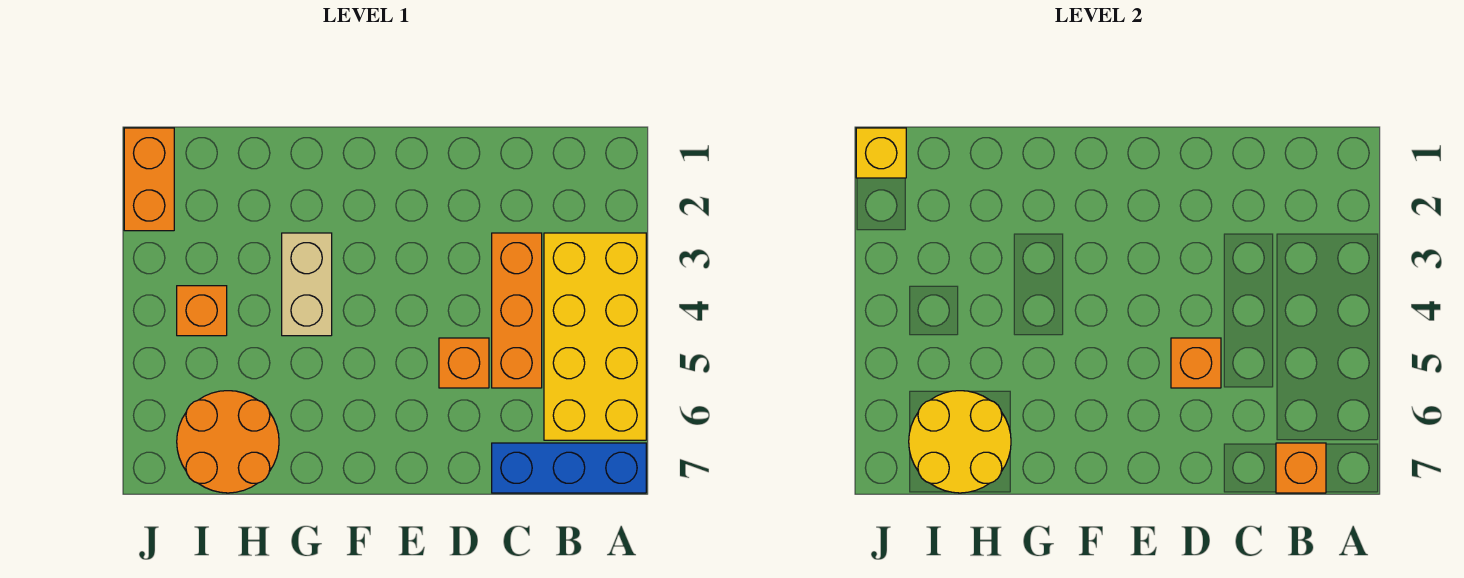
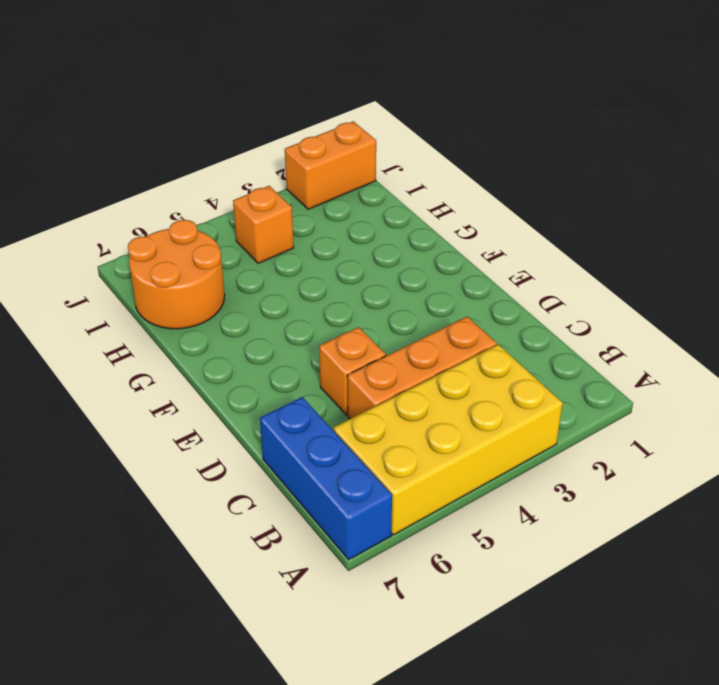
none -> tan brick G3:G4 level 1
none -> orange brick B7 level 2
none -> orange brick D5 level 2

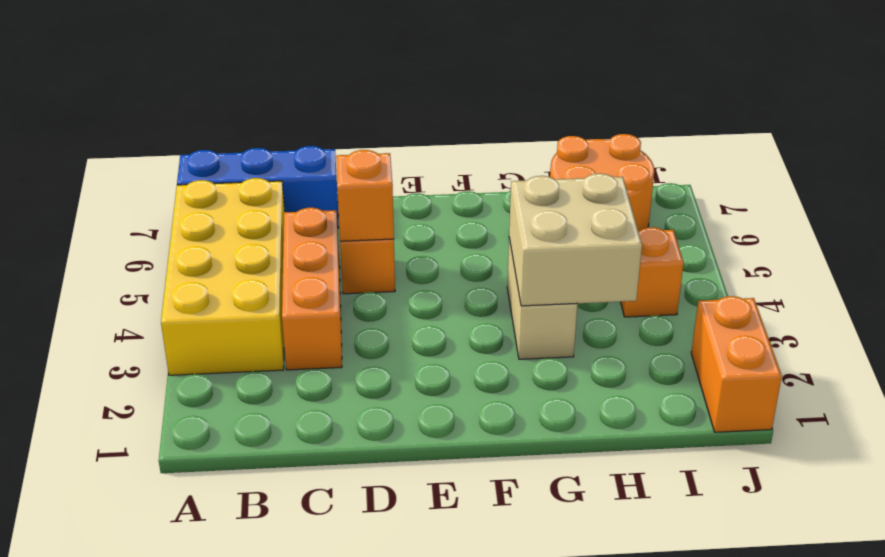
tan brick G3:H4 level 2 -> none
none -> orange brick B7 level 2
none -> yellow round brick H6:I7 level 2
none -> yellow brick J1 level 2

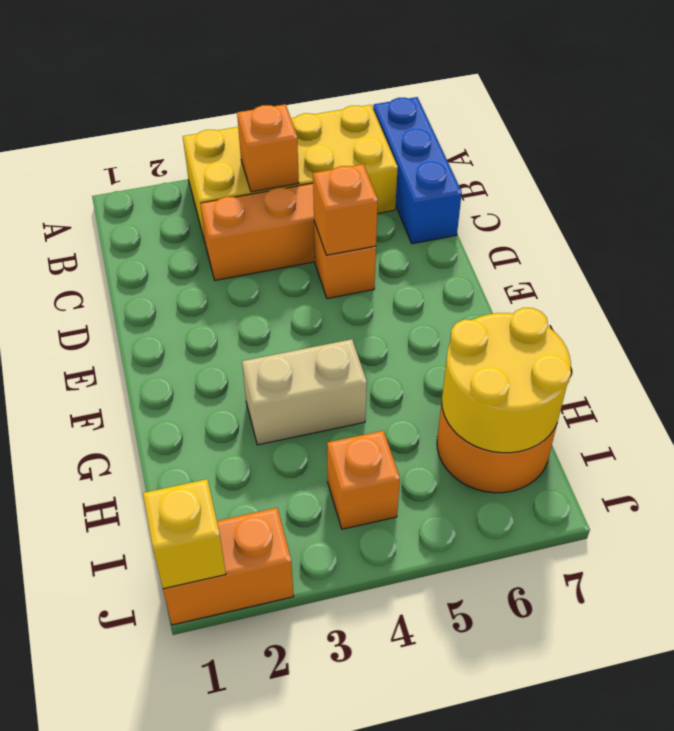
orange brick B4 level 2 -> orange brick B7 level 2

